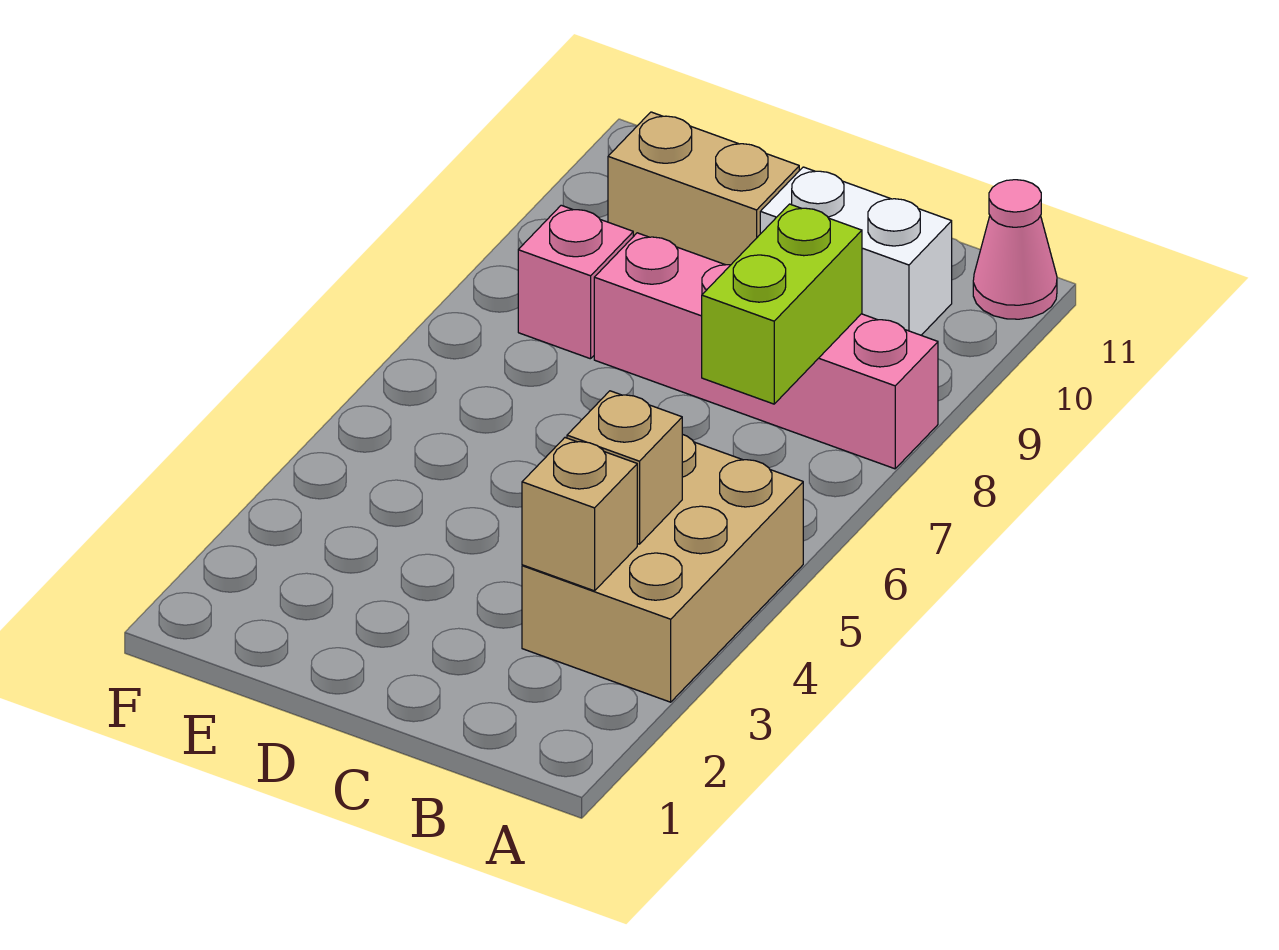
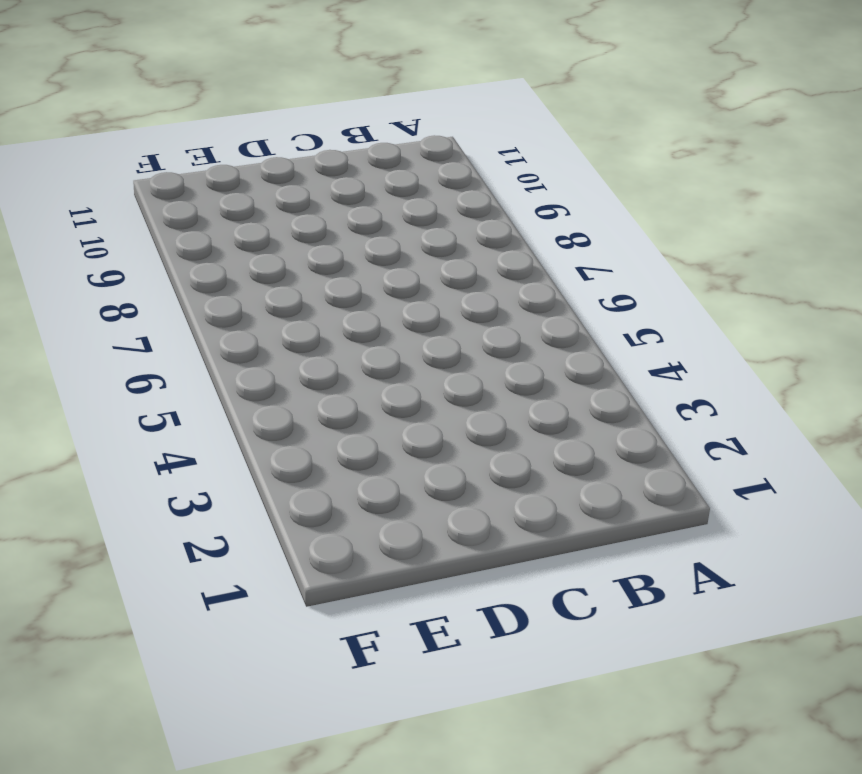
none -> tan brick A3:B5 level 1
none -> pink brick A8:D8 level 1

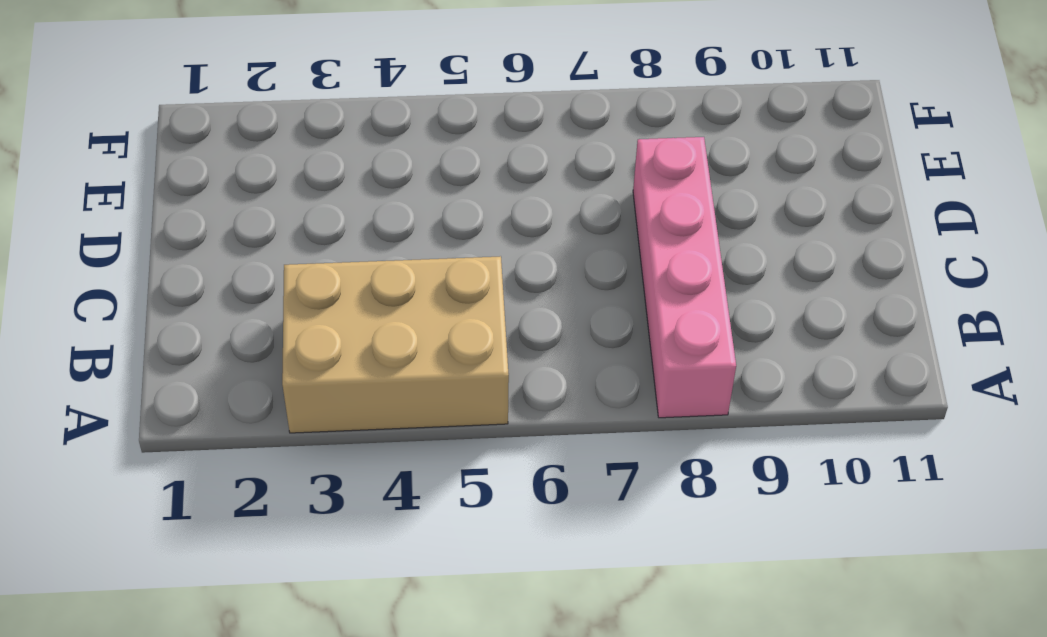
none -> pink cone A11 level 1
none -> white brick B10:C10 level 1

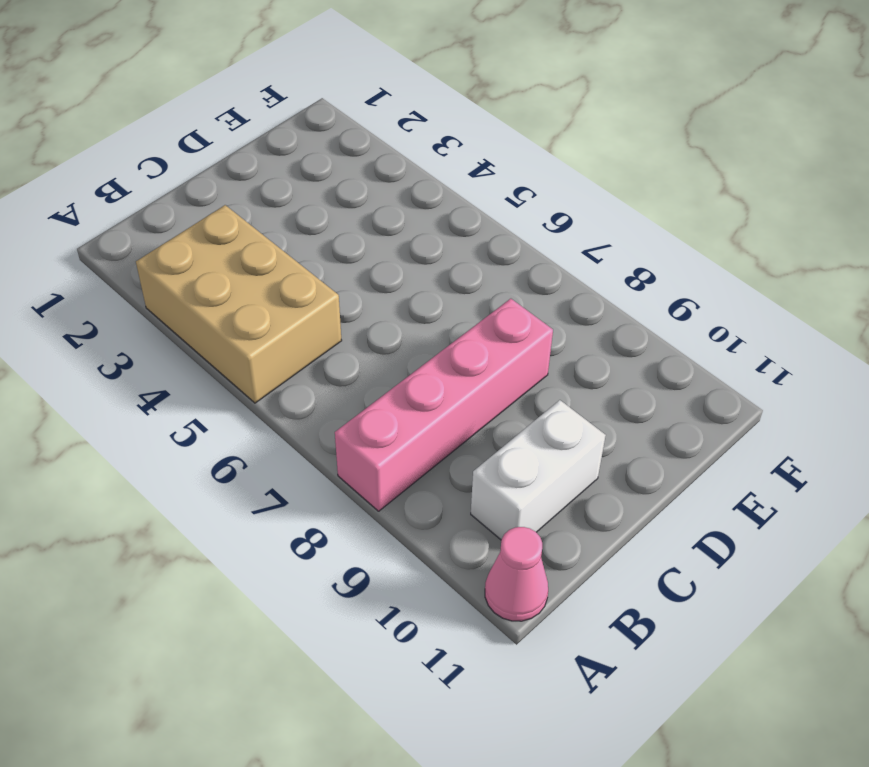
none -> tan brick D10:E10 level 1
none -> pink brick E8 level 1

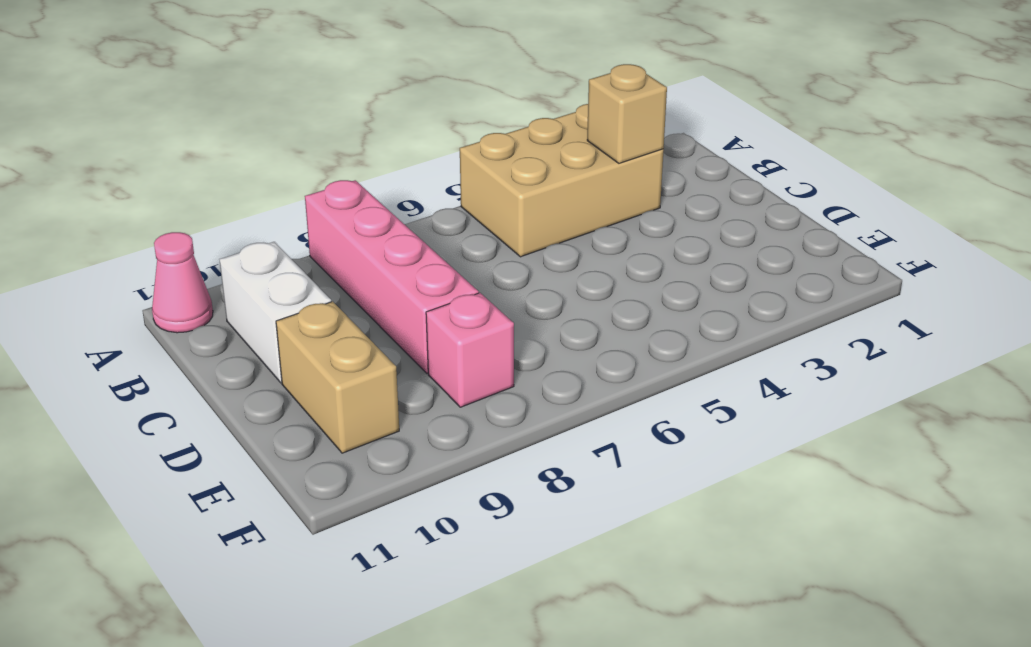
none -> tan brick B4 level 2
none -> lime brick B7:B8 level 2

